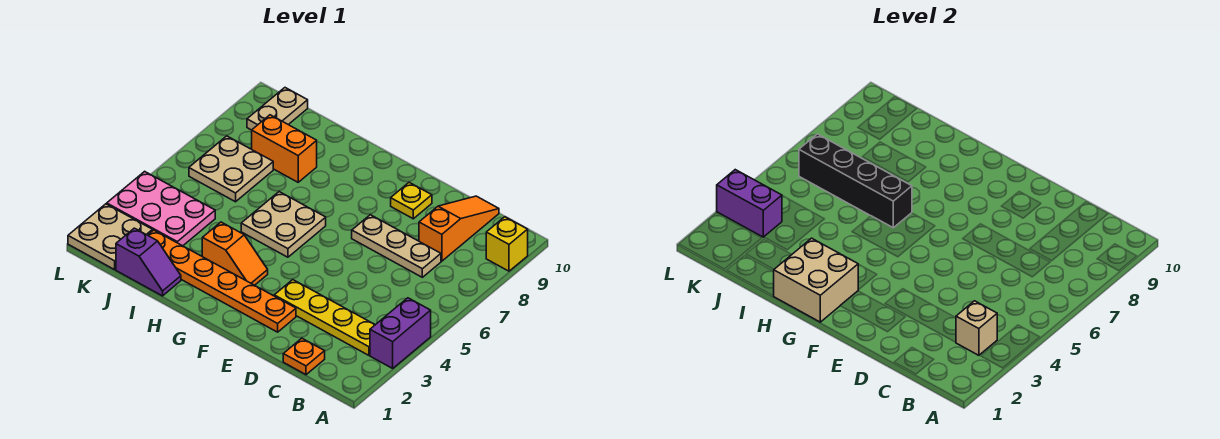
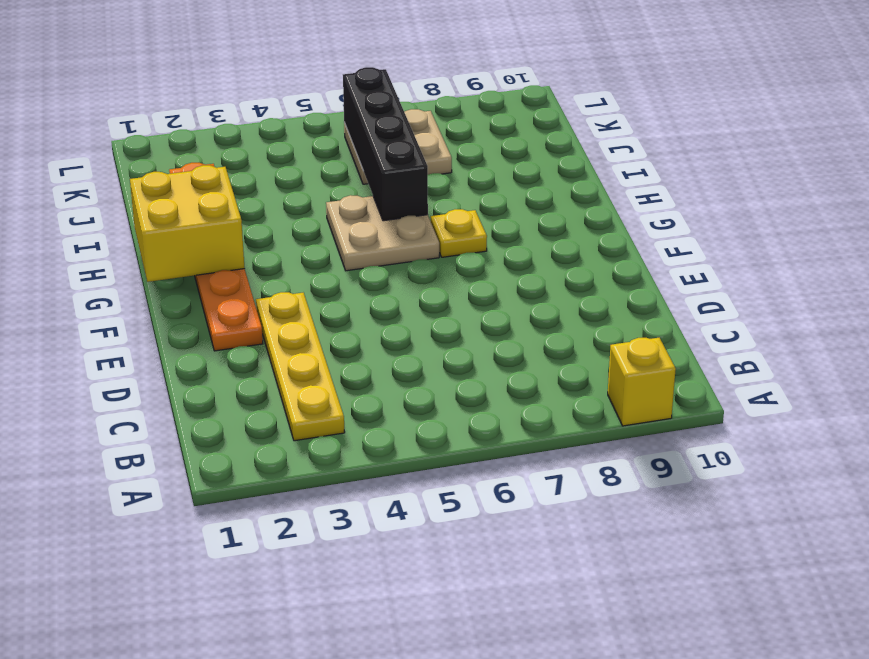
yellow brick G1:H2 level 2 -> tan brick G1:H2 level 2
yellow plate G7 level 1 -> yellow plate E9 level 1
none -> purple brick A3:A4 level 1
none -> orange plate C1 level 1
none -> tan plate C7:E7 level 1

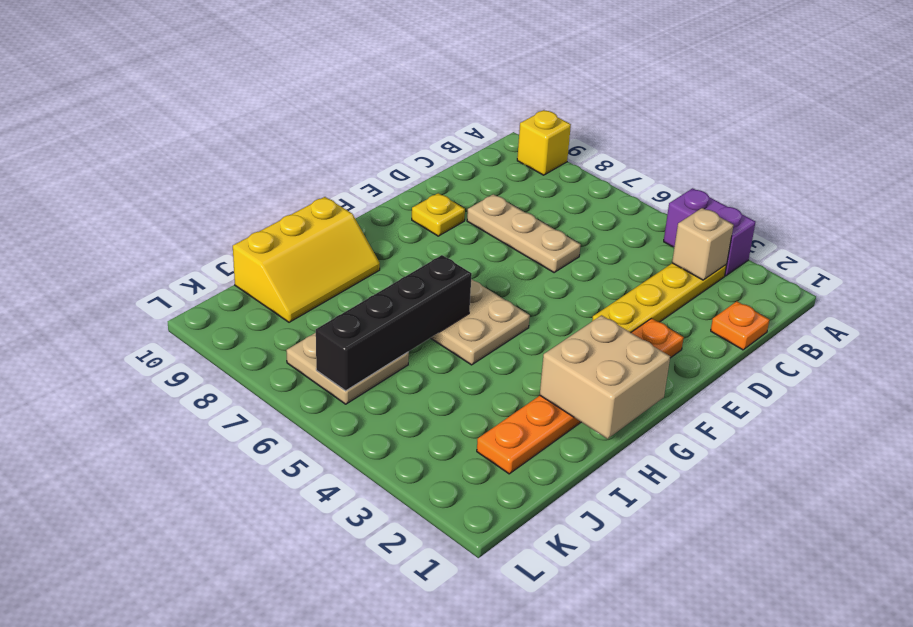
tan plate D6:D8 level 1 -> tan plate C7:E7 level 1
yellow slope H9:J10 level 1 top 10 -> none
none -> orange slope C8:C10 level 1 top 8
none -> orange slope G3:H3 level 1 top H
none -> purple slope I1:J1 level 1 top J

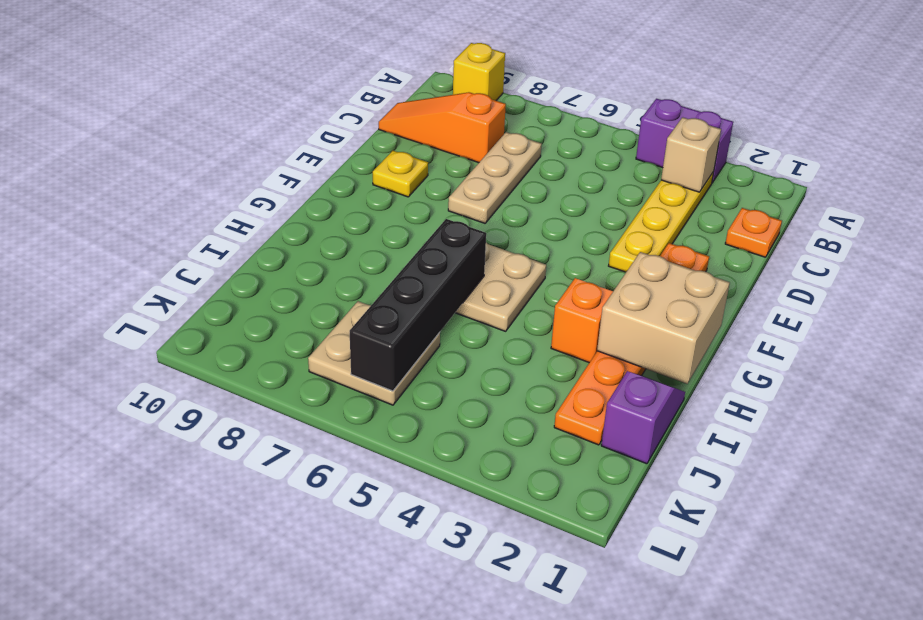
none -> orange brick I8:J8 level 1
none -> pink plate J3:L4 level 1
none -> tan plate K1:L2 level 1

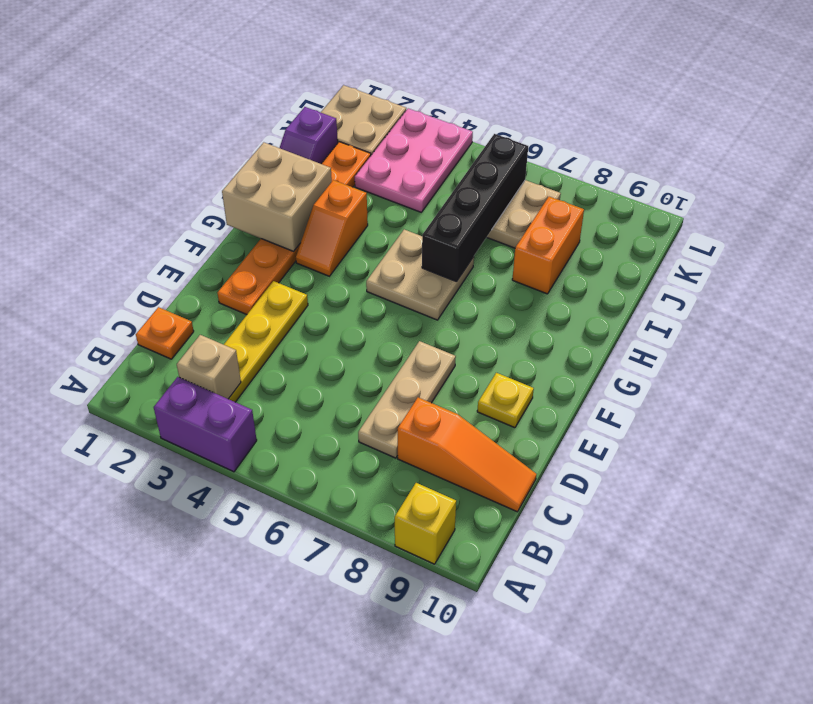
none -> tan plate K9:K10 level 1
none -> purple brick K3:L3 level 2

